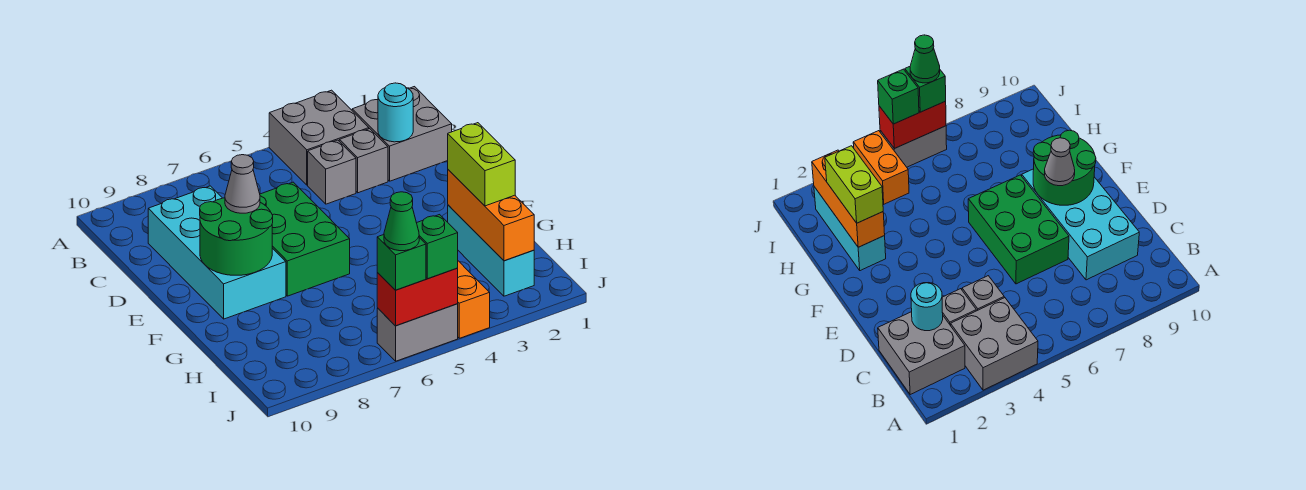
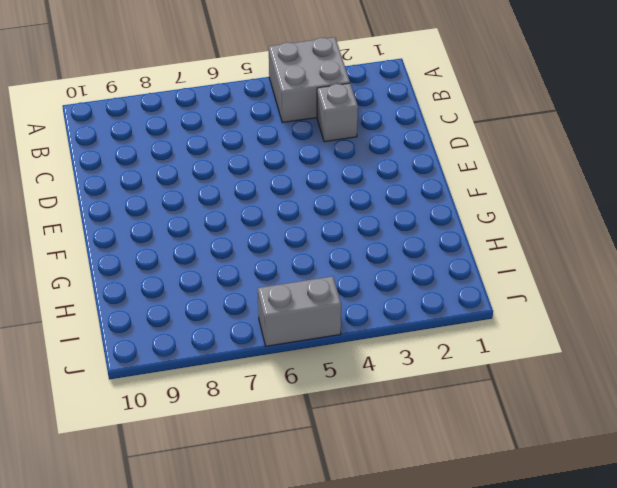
none -> grey brick B1:C2 level 1
none -> grey brick C4 level 1
none -> cyan brick C8:F9 level 1

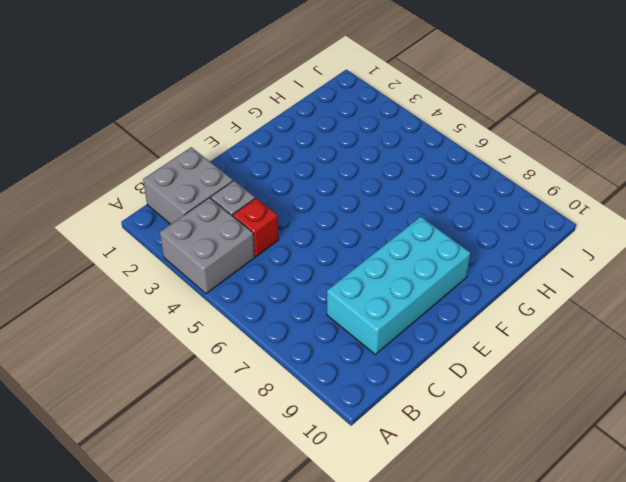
red brick C4 level 1 -> grey brick C4 level 1
none -> green brick D6:F7 level 1
none -> cyan brick G2:I2 level 1
none -> orange brick I4:J4 level 1

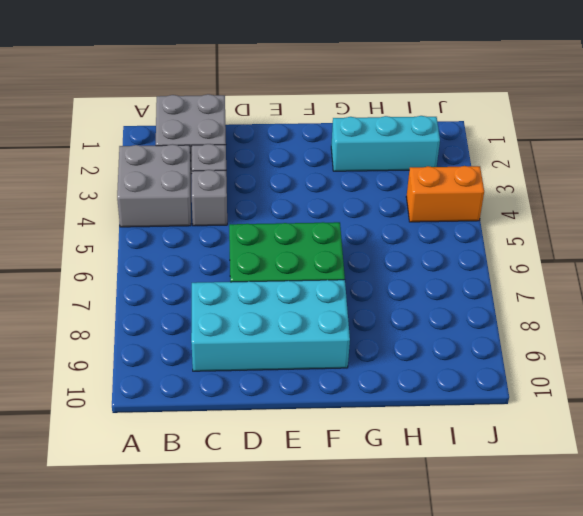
none -> grey brick J5:J6 level 1
none -> cyan round brick C2 level 2
none -> green round brick E8:F9 level 2

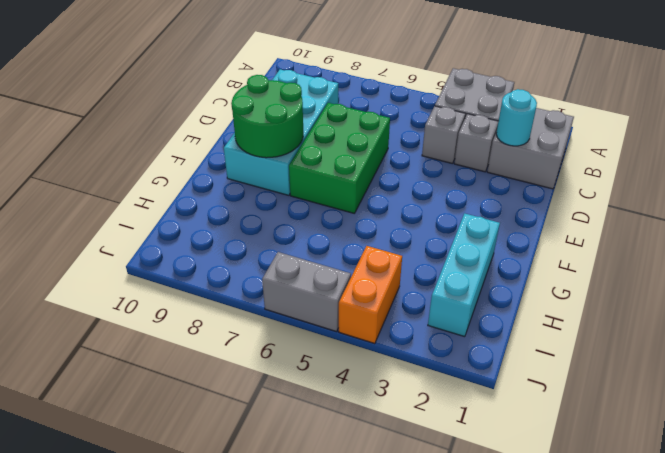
none -> orange brick G2:I2 level 2
none -> red brick J5:J6 level 2
none -> grey cone E8 level 3

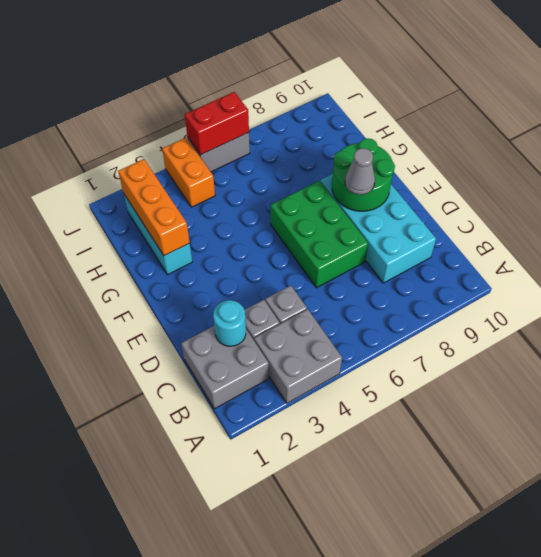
none -> lime brick G2:H2 level 3
none -> green brick J5 level 3
none -> green brick J6 level 3

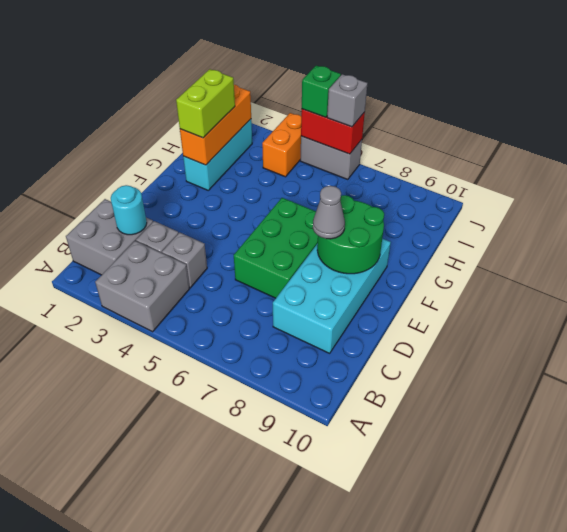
grey brick J6 level 3 -> green brick J6 level 3
none -> green cone J6 level 4

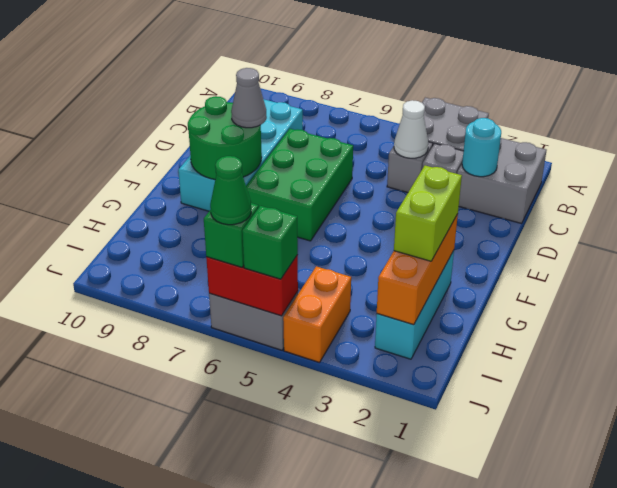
white cone C4 level 2 -> none

